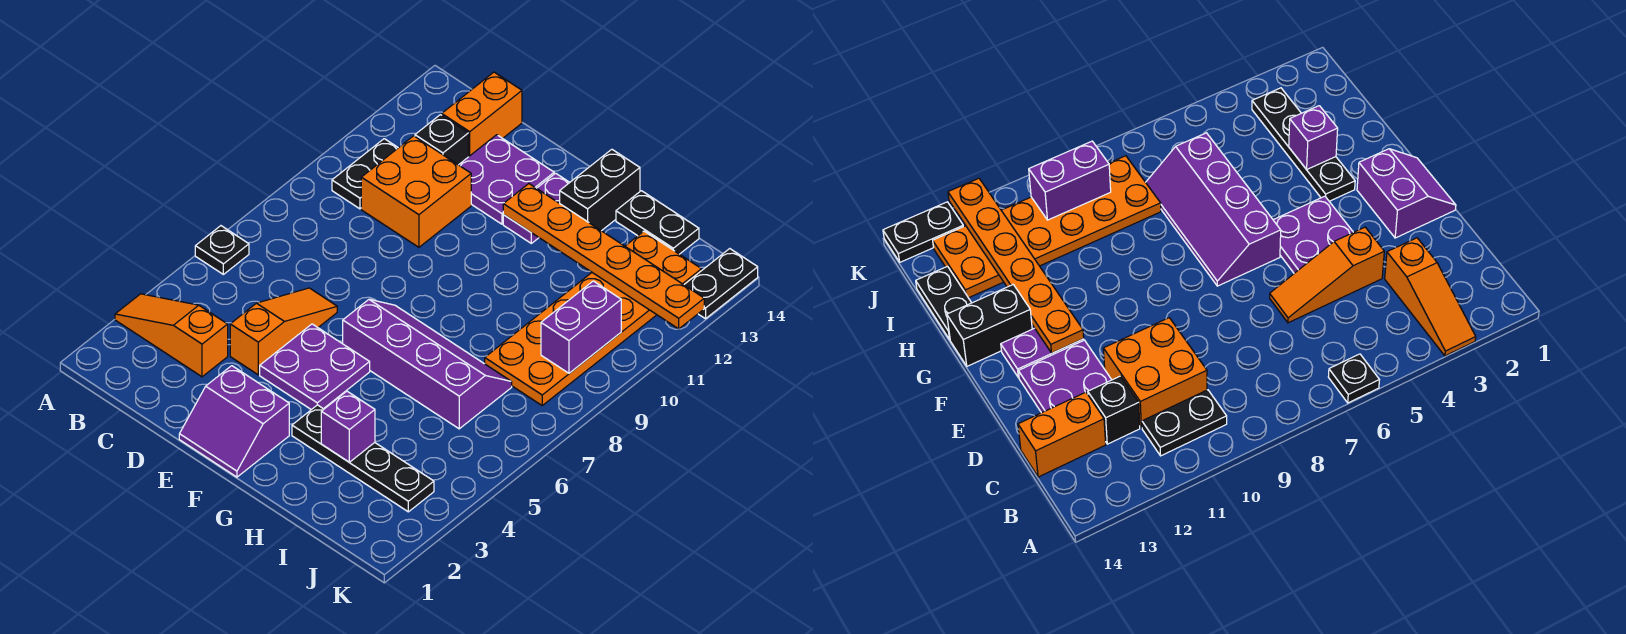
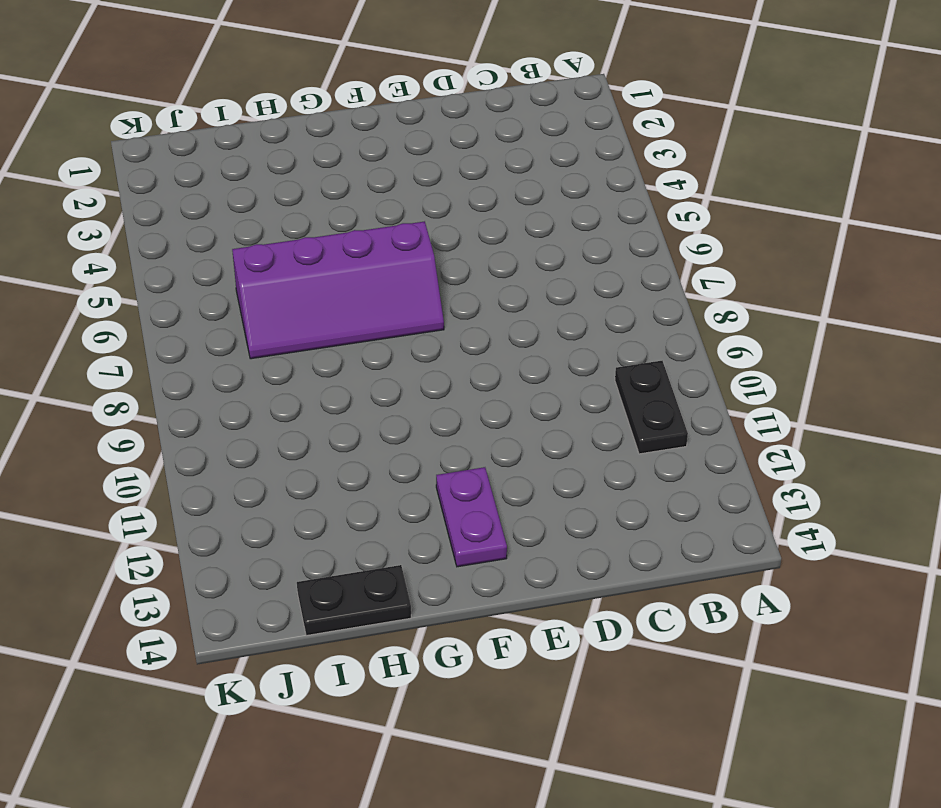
none -> orange slope A3:C3 level 1 top C
none -> black plate A6 level 1
none -> orange brick C10:D11 level 1

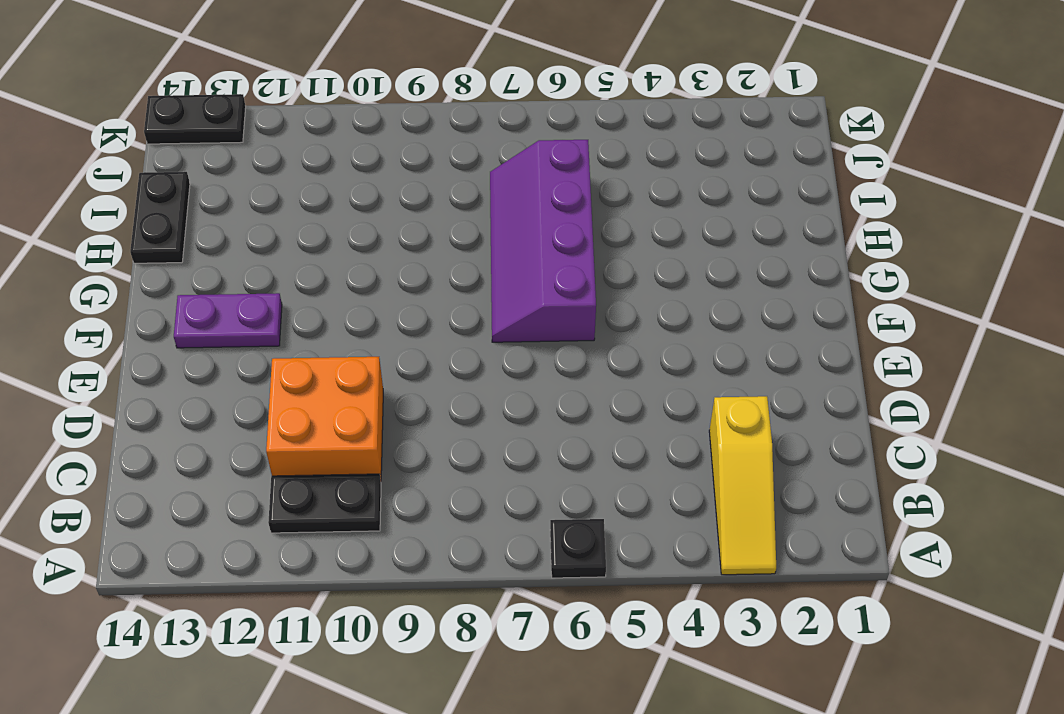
yellow slope A3:C3 level 1 top C -> orange slope A3:C3 level 1 top C
none -> black brick C12 level 1
none -> orange brick C13:C14 level 1
none -> orange slope D4:D6 level 1 top 4

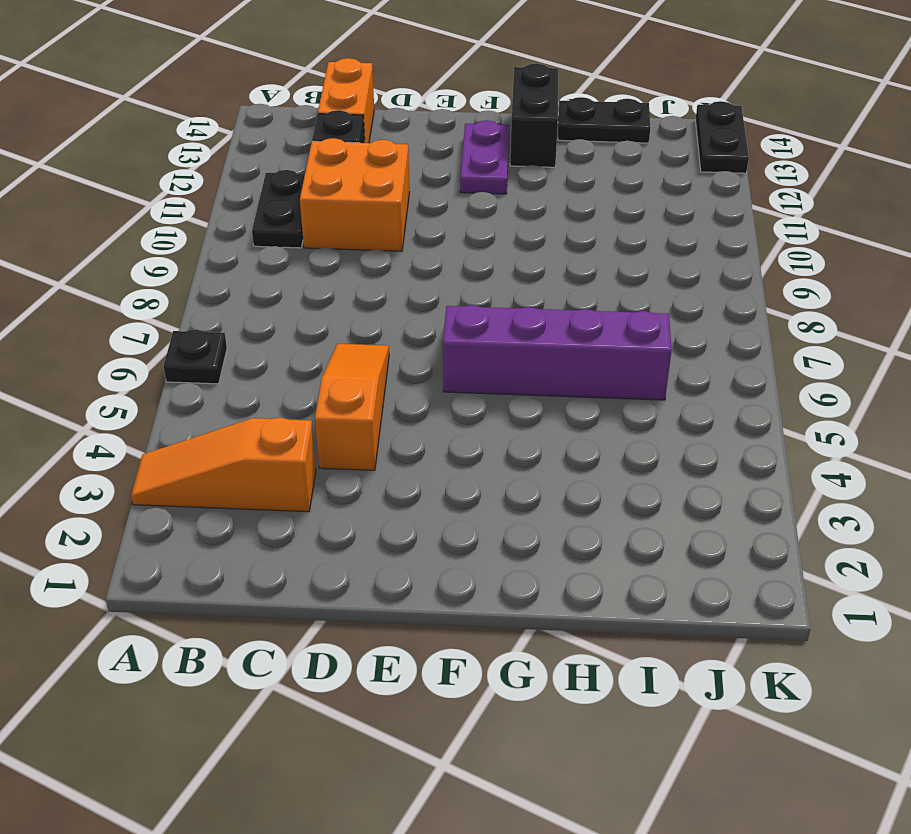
none -> purple plate D12:E13 level 1
none -> purple slope E1:F2 level 1 top 2
none -> purple plate E4:F5 level 1

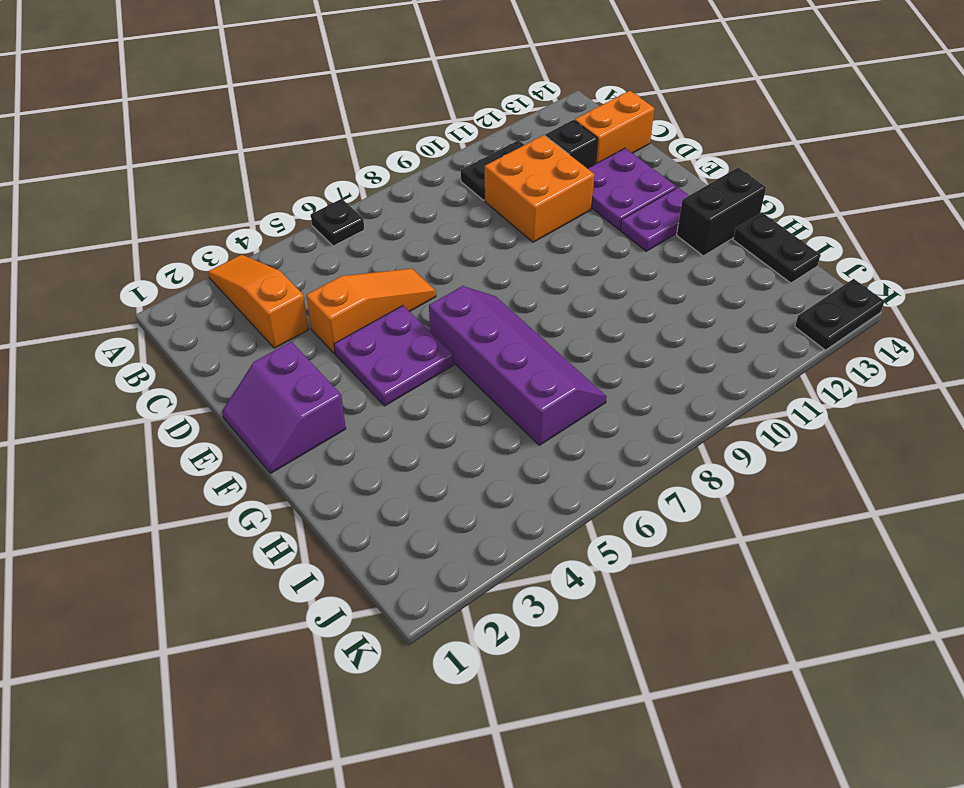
none -> black plate G3:J3 level 1
none -> orange plate I8:J13 level 1
none -> orange plate F12:K12 level 2

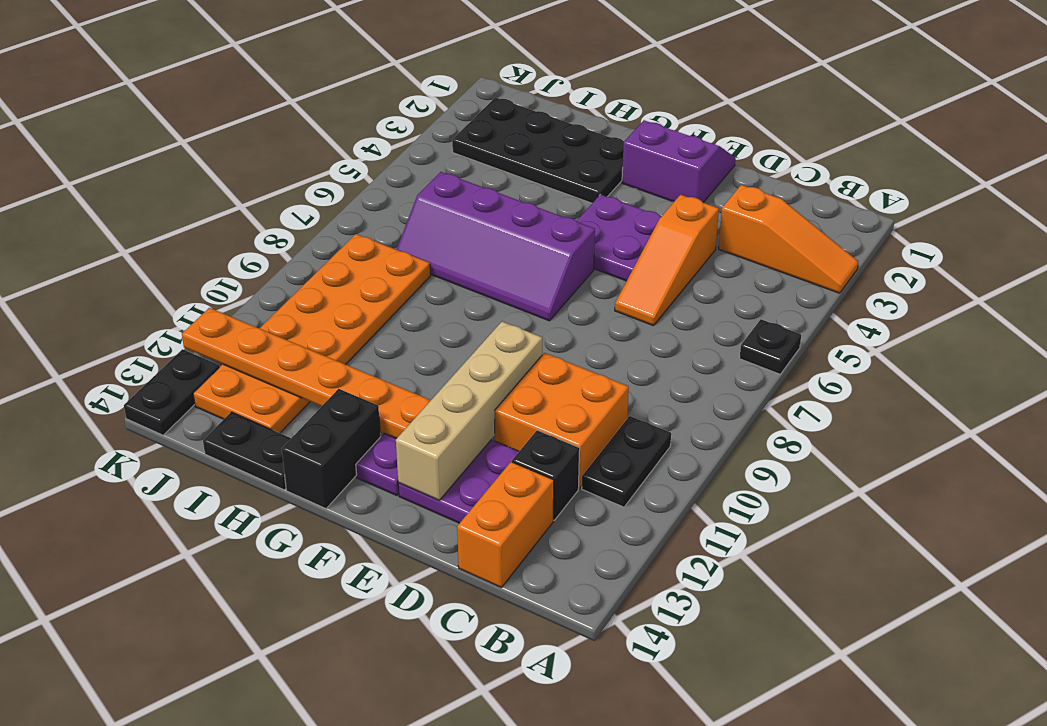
tan brick E10:E13 level 2 -> none
black plate G2:J3 level 1 -> black plate G3:J3 level 1
none -> purple brick H3 level 2
none -> purple brick J9:J10 level 2

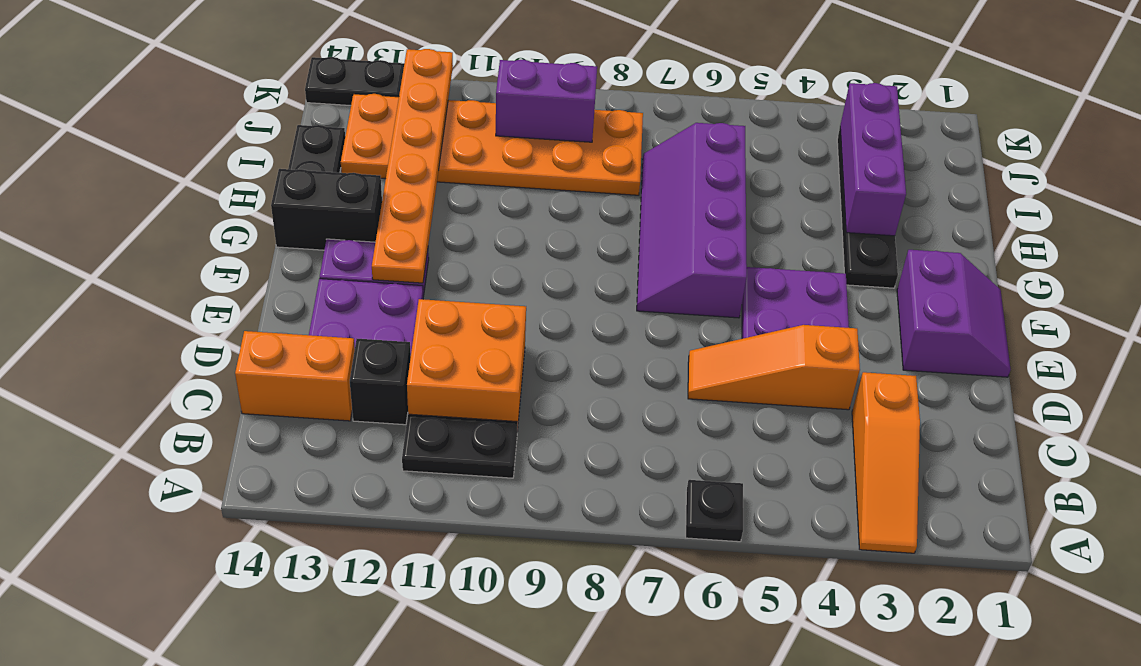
purple brick H3:J3 level 2 -> purple brick H3 level 2

